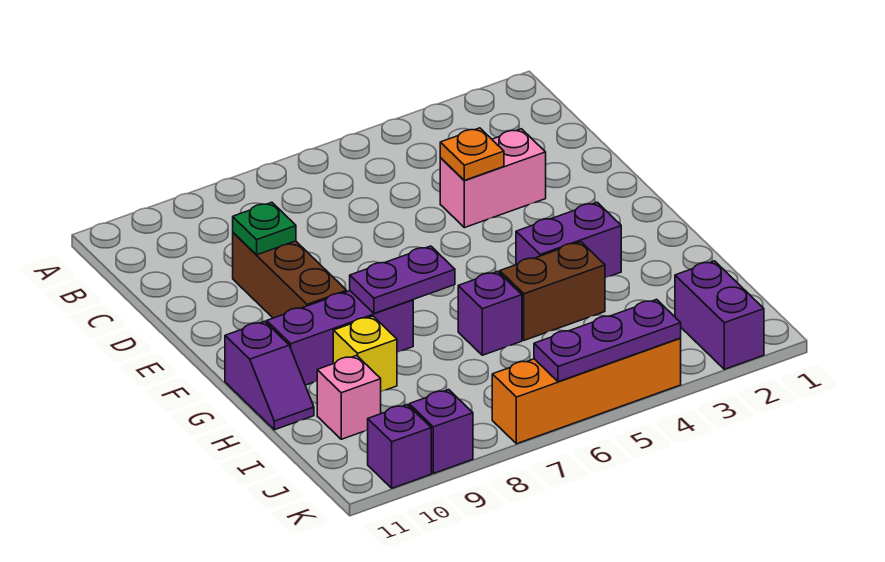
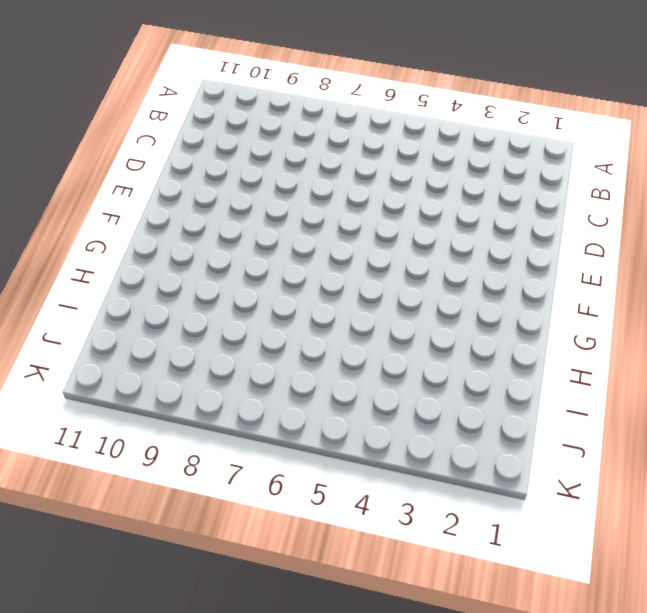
none -> pink brick D3:D4 level 1
none -> brown brick D9:F9 level 1
none -> purple brick G3:G4 level 1

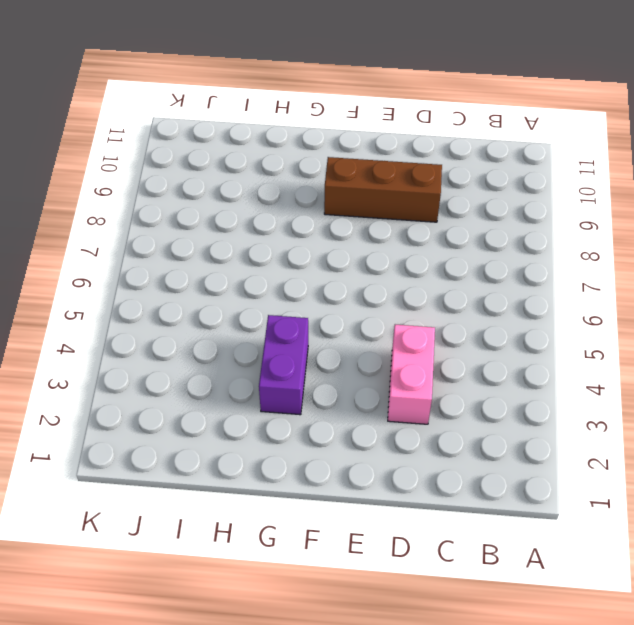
none -> purple brick G8:G10 level 1
none -> purple slope G11:H11 level 1 top G
none -> brown brick H4:H5 level 1

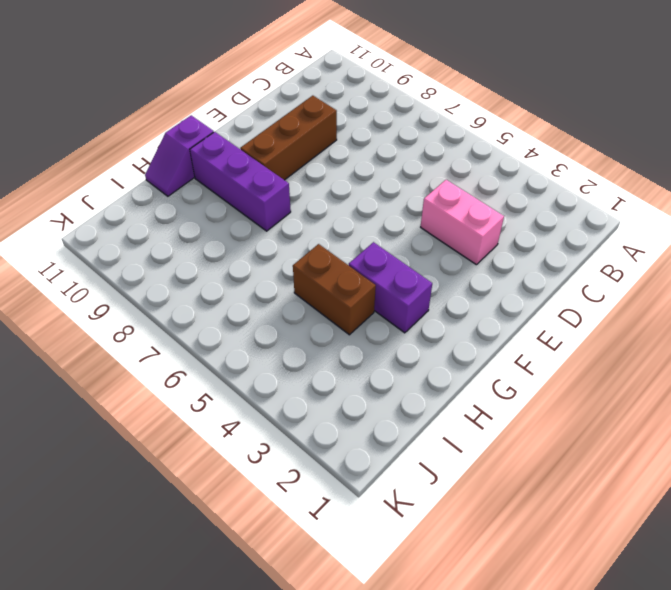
none -> purple brick H6 level 1
none -> yellow brick H9 level 1
none -> pink brick I10 level 1

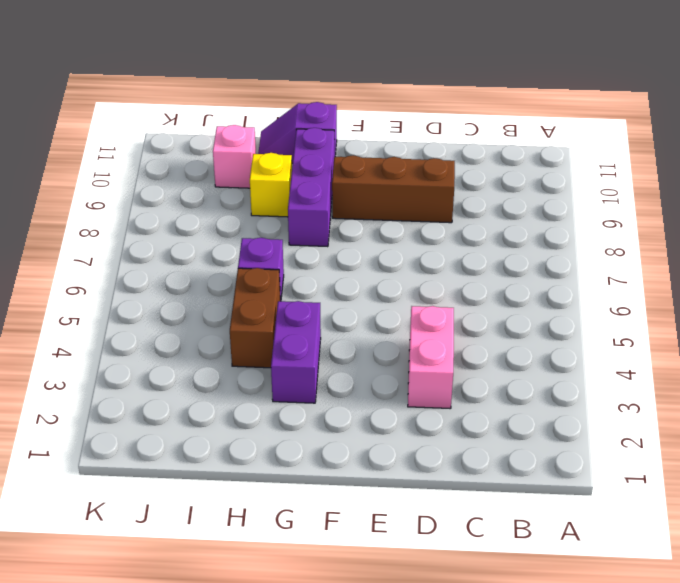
none -> purple brick J2:K2 level 1
none -> orange brick K4:K7 level 1
none -> purple brick K9 level 1

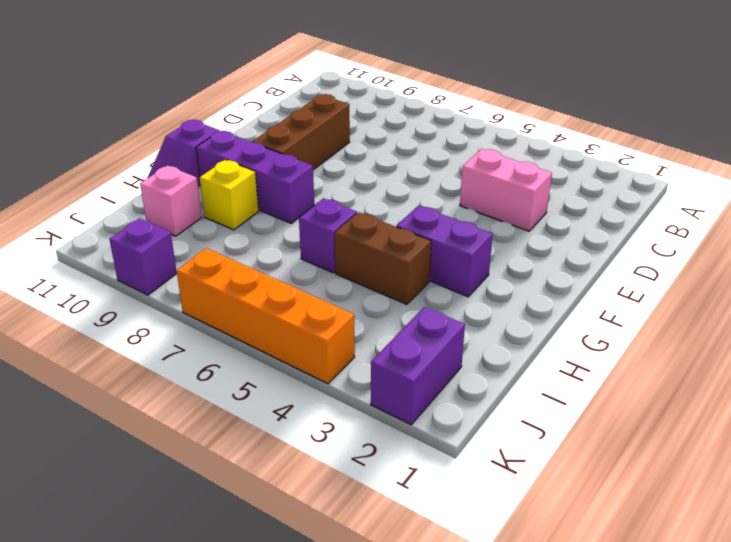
none -> purple brick K10 level 1
none -> orange plate D4 level 2
none -> green plate D9 level 2

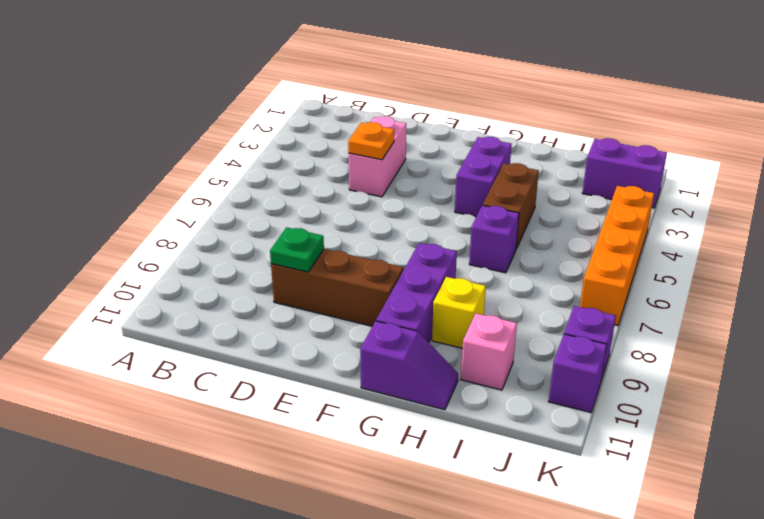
none -> purple plate G7:G8 level 2
none -> purple plate K4:K6 level 2

